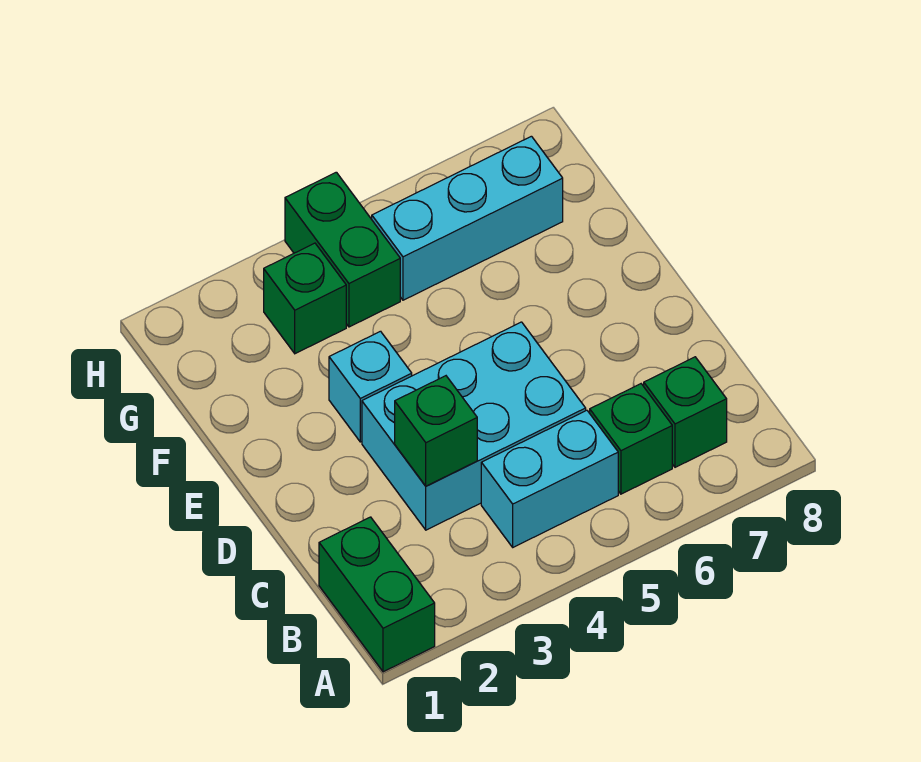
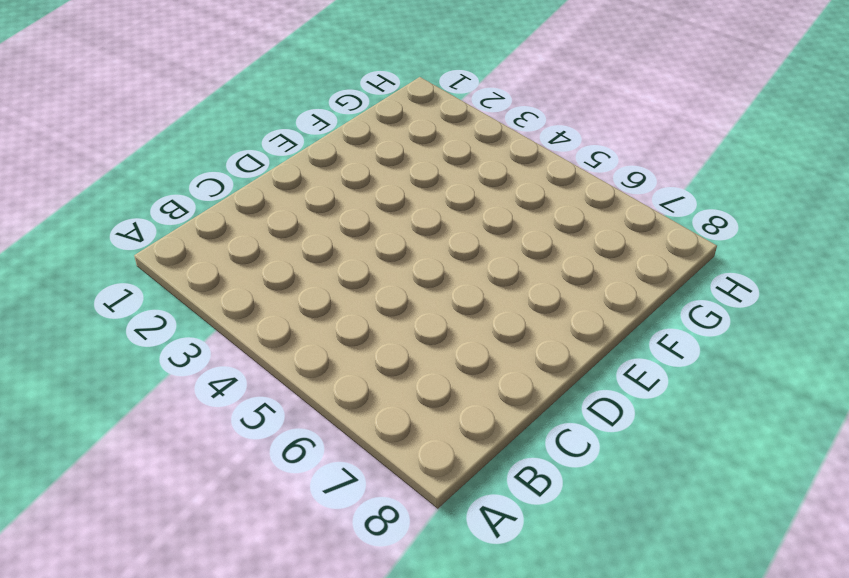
none -> green brick A1:B1 level 1
none -> cyan brick B4:B5 level 1

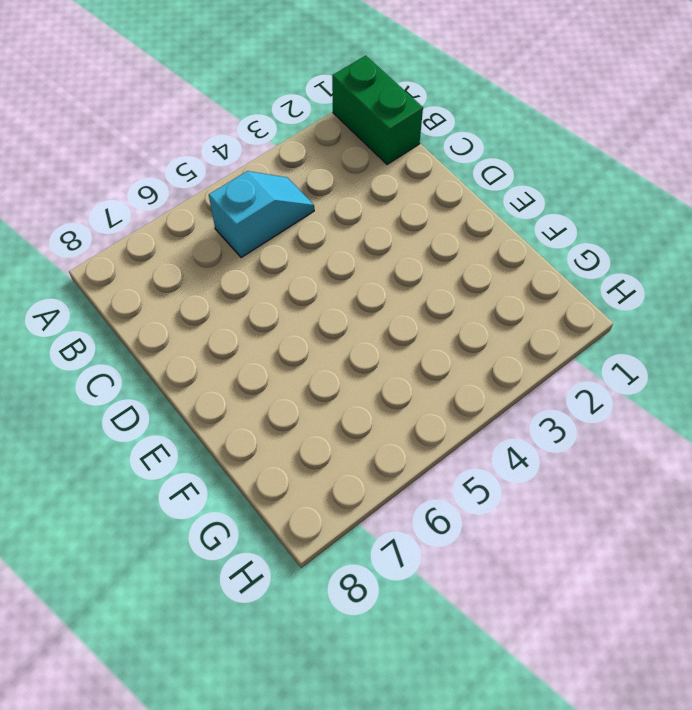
cyan slope B4:B5 level 1 top 5 -> cyan brick B4:B5 level 1
none -> green brick B6 level 1
none -> green brick B7 level 1

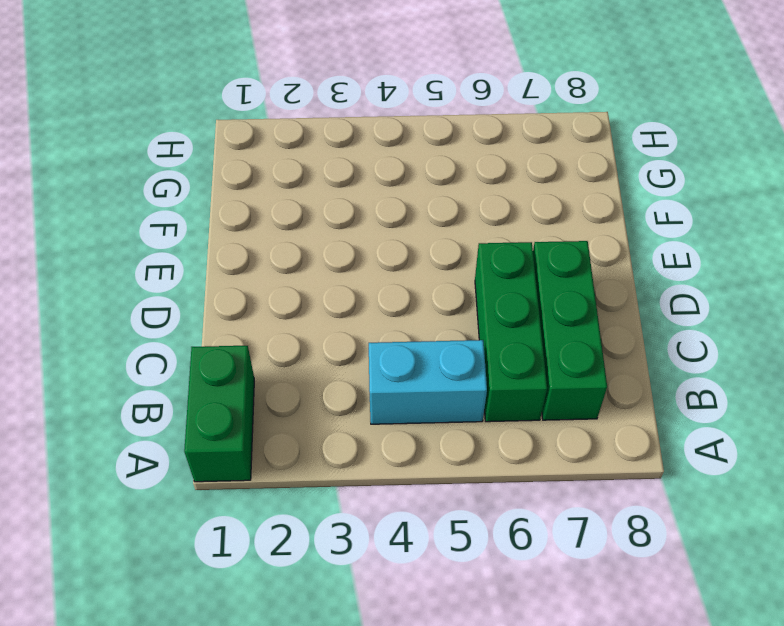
green brick B6:D6 level 1 -> green brick B6 level 1
green brick B7:D7 level 1 -> green brick B7 level 1
none -> cyan brick C3:D5 level 1
none -> cyan brick E3 level 1

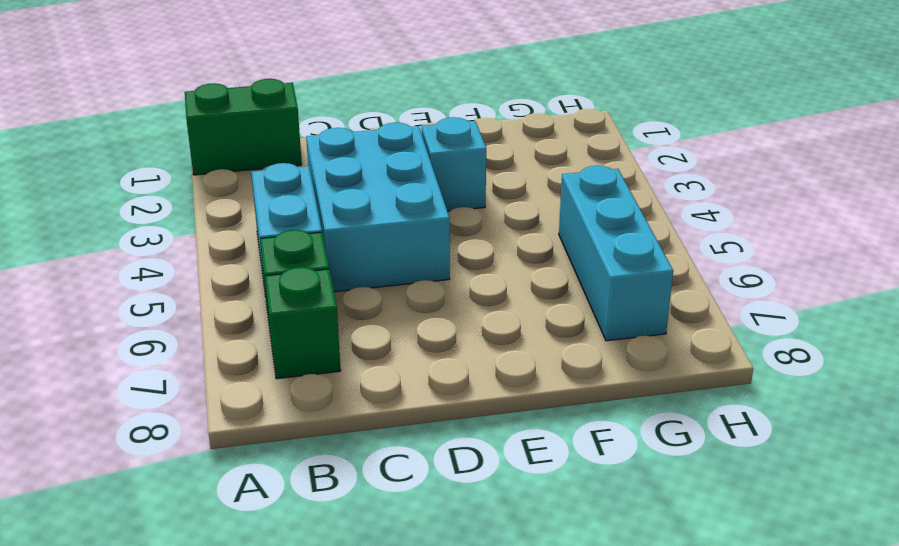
none -> green brick G3 level 1
none -> green brick G4:H4 level 1

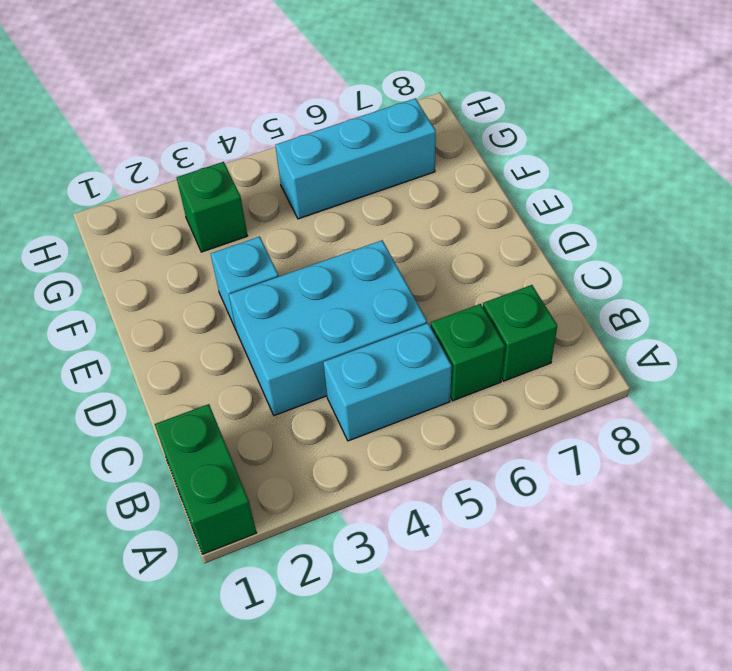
none -> green brick G4:H4 level 1
none -> green brick C3 level 2

